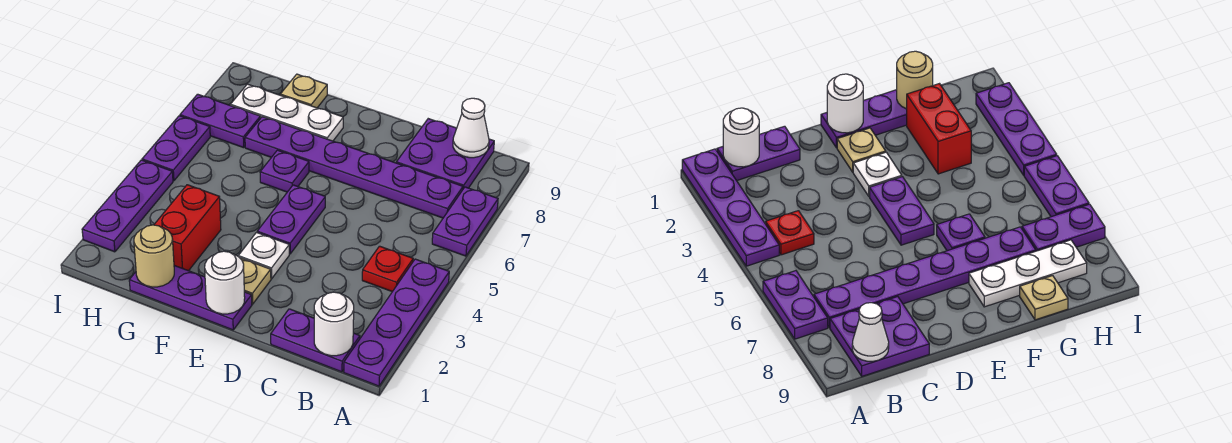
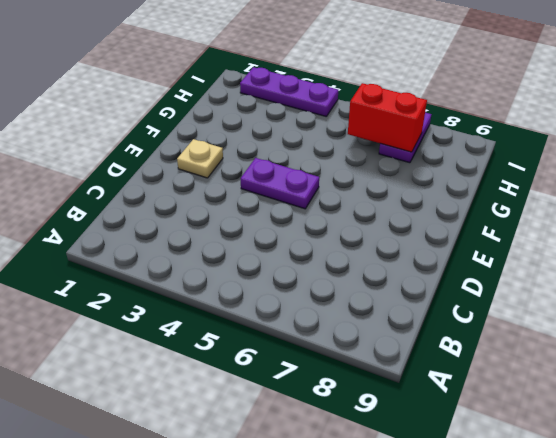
red brick H6:H7 level 2 -> red brick G2:G3 level 1
none -> purple plate A1:A4 level 1
none -> purple plate A6:A7 level 1
none -> purple plate B1:C1 level 1

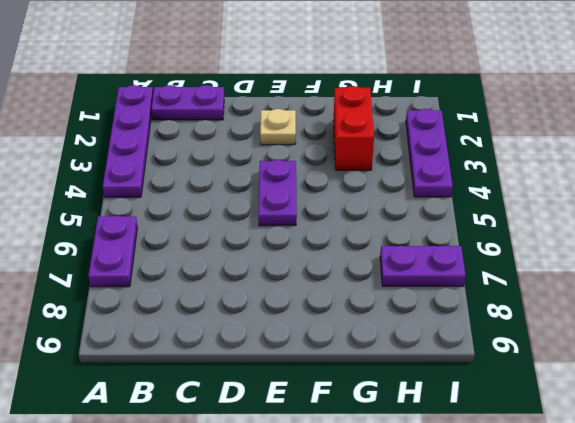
none -> red plate B4 level 1
none -> purple plate B7:G7 level 1
none -> purple plate B8:C9 level 1

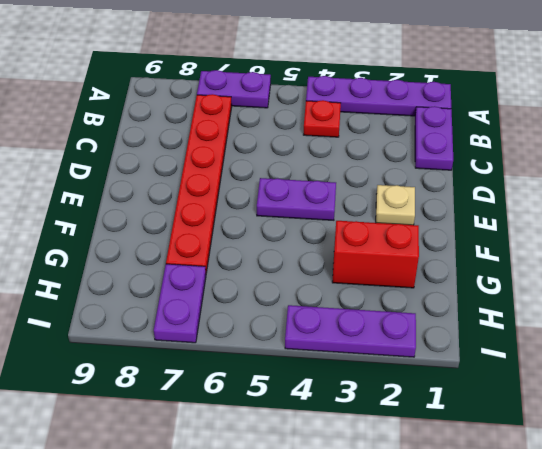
red plate B7:G7 level 1 -> purple plate B7:G7 level 1
none -> purple plate B8:C9 level 1
none -> purple plate E1:G1 level 1
none -> white plate E3 level 1

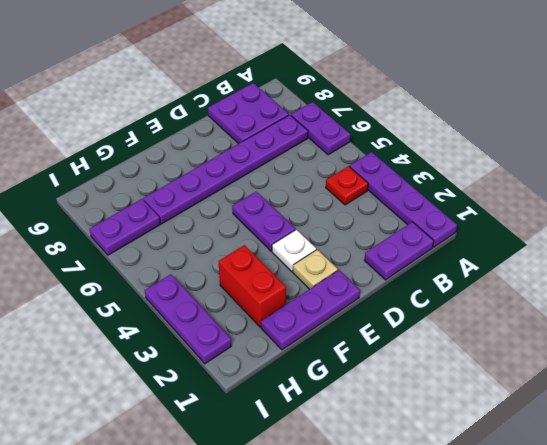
none -> purple plate F6 level 1
none -> white plate F8:H8 level 1
none -> tan plate G9 level 1

